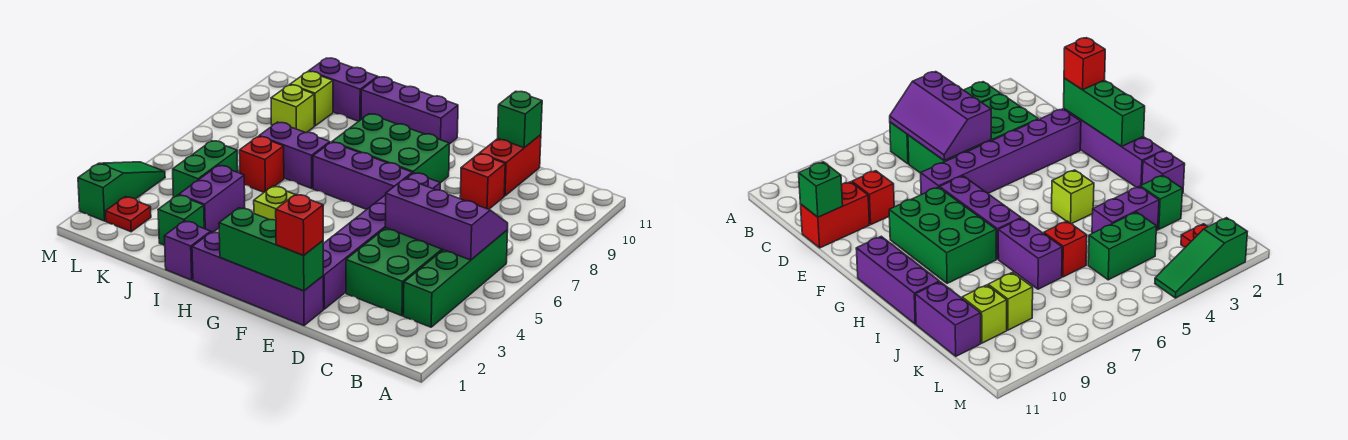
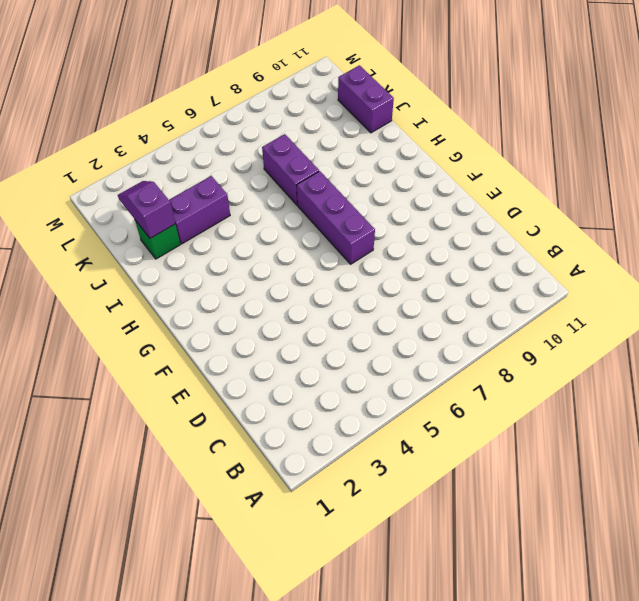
purple slope J2:K2 level 2 top J -> none
none -> green brick B3:B6 level 1
none -> green brick C3:D6 level 1
none -> red brick D9 level 1

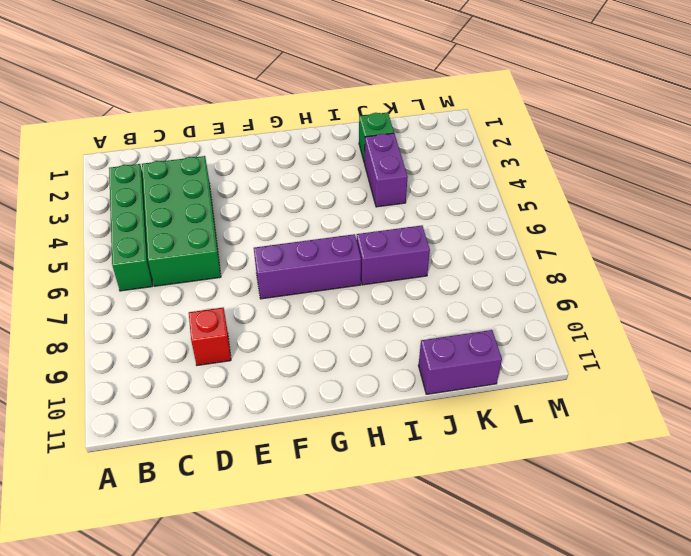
none -> red brick D10:D11 level 1
none -> purple brick E1:H1 level 1
none -> purple brick E2:E7 level 1

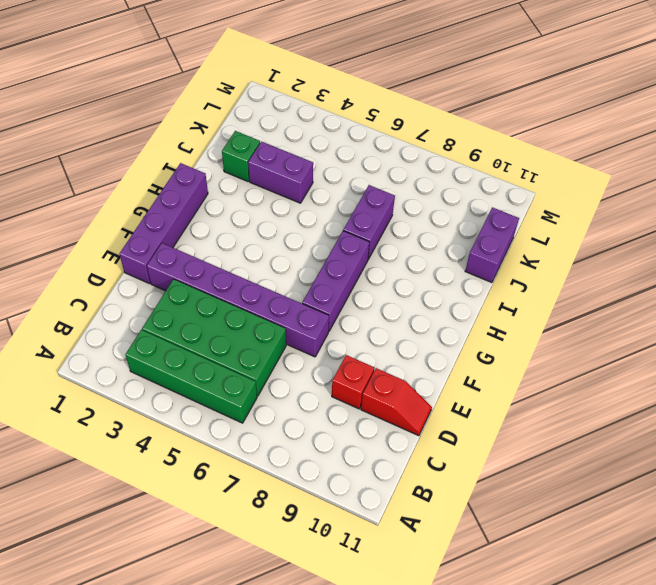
red slope D10:D11 level 1 top 10 -> red brick D10:D11 level 1
none -> green brick F8:H9 level 1
none -> purple brick G11:I11 level 1
none -> lime brick H4 level 1

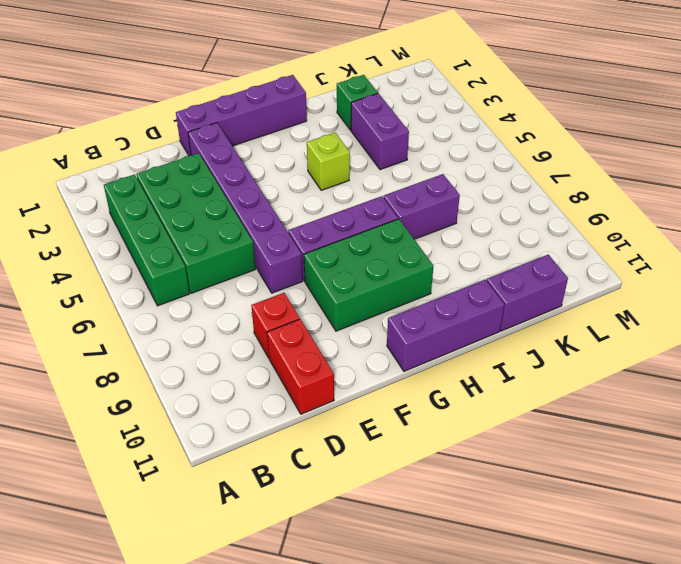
none -> purple brick I1 level 1
none -> red brick J6 level 1
none -> green brick K4:K5 level 1

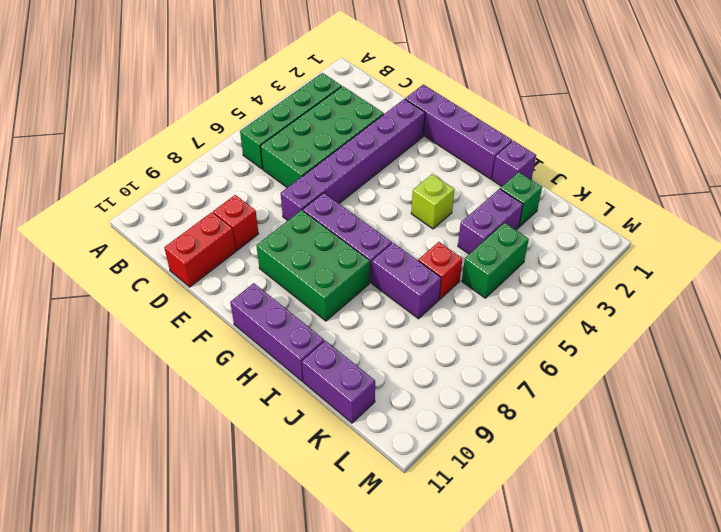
none -> lime brick K9 level 1
none -> lime brick K10 level 1
none -> red plate L2 level 1

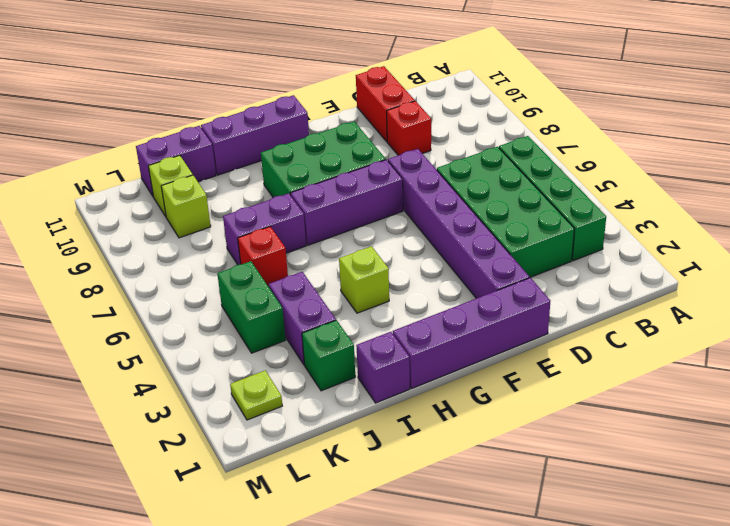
lime plate L2 level 1 -> red plate L2 level 1
none -> green slope M2:M4 level 1 top 2
none -> purple slope B5:D6 level 2 top 5
none -> green brick D11 level 2

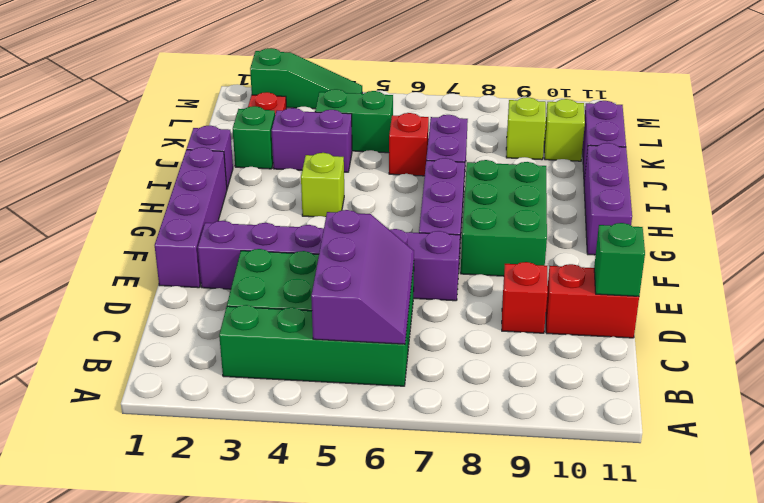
none -> green brick E1:G1 level 2
none -> red brick E1 level 3

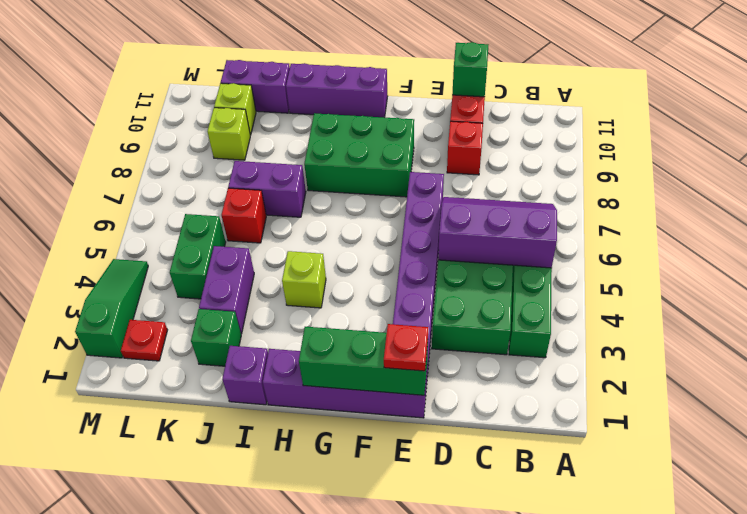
red plate E1 level 3 -> red brick E1 level 3
none -> purple brick F7:H7 level 1

